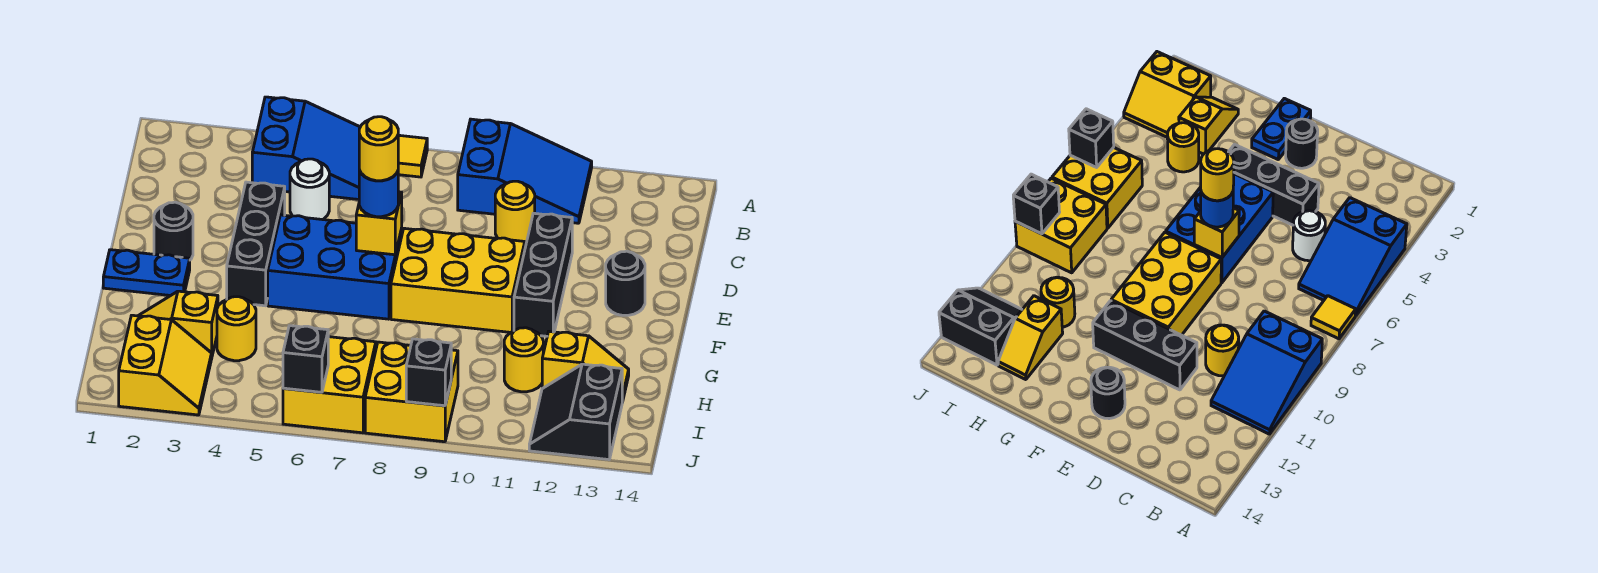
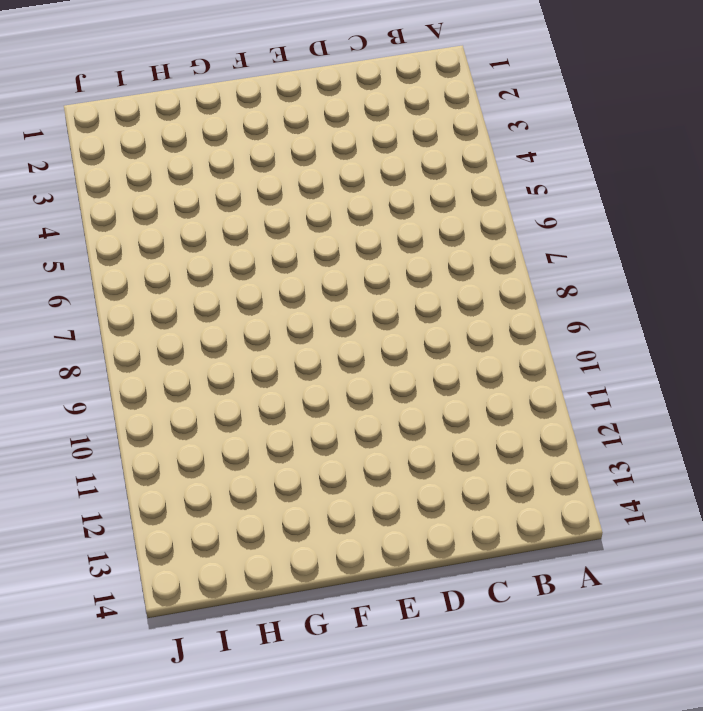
none -> blue slope A4:B6 level 1 top 4
none -> yellow tile A7 level 1
none -> blue slope A9:B11 level 1 top 9

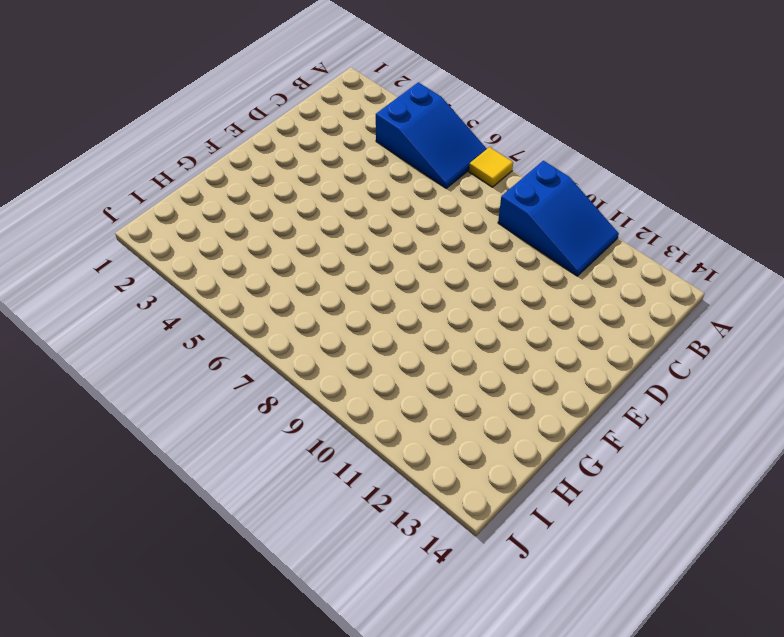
none -> white round brick C5 level 1
none -> yellow round brick C10 level 1
none -> black brick D4:F4 level 1

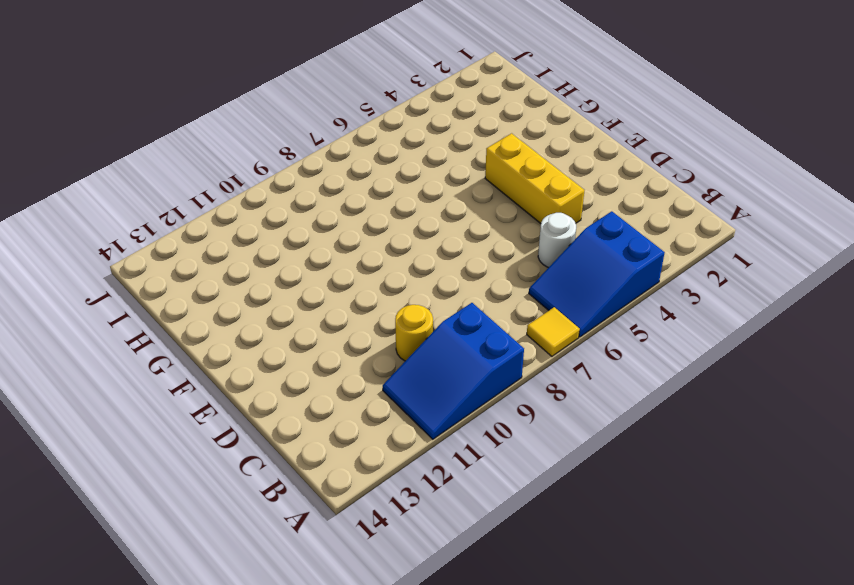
yellow brick D4:F4 level 1 -> black brick D4:F4 level 1
none -> black brick D11:F11 level 1
none -> black round brick E2 level 1
none -> blue brick E5:F7 level 1

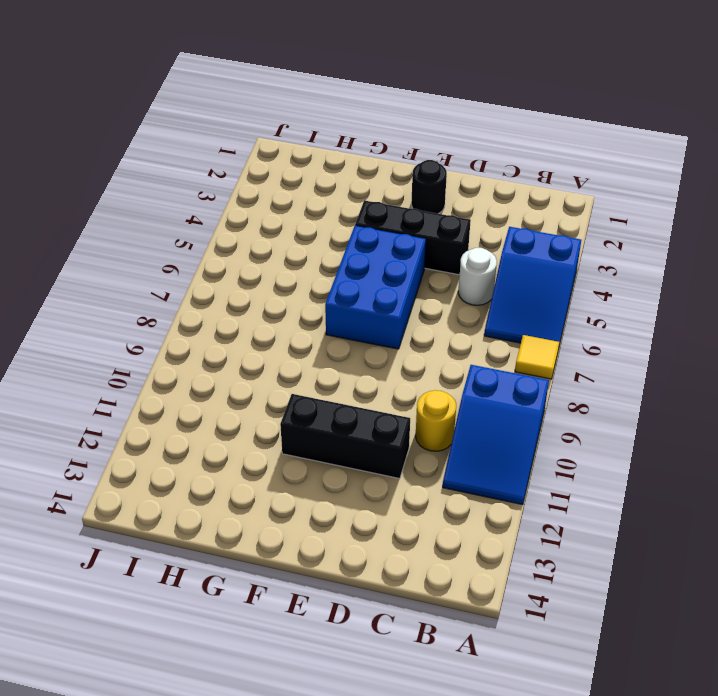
none -> yellow brick E8:F10 level 1
none -> black round brick E13 level 1
none -> blue plate F1:F2 level 1

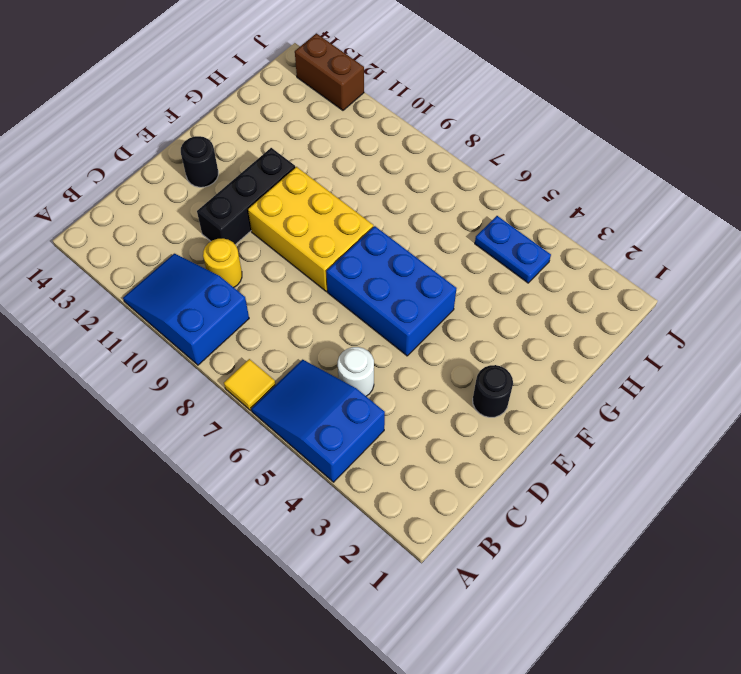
blue plate I4:I5 level 1 -> blue plate F1:F2 level 1
brown brick J12:J13 level 1 -> black slope I12:J13 level 1 top 13
none -> black brick D4:F4 level 1
none -> yellow slope H2:H3 level 1 top 3
none -> yellow round brick H4 level 1

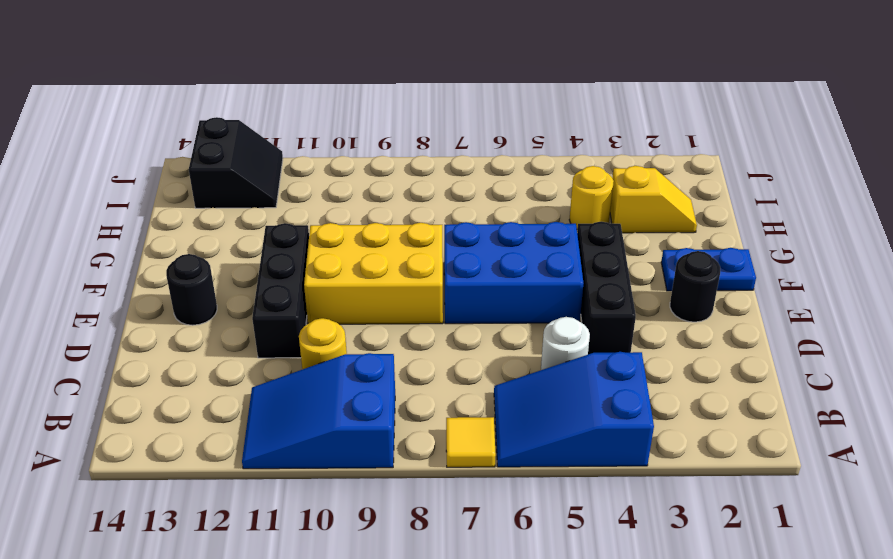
none -> yellow round brick H11 level 1
none -> yellow slope H12:H13 level 1 top 12
none -> yellow slope I2:J3 level 1 top 2

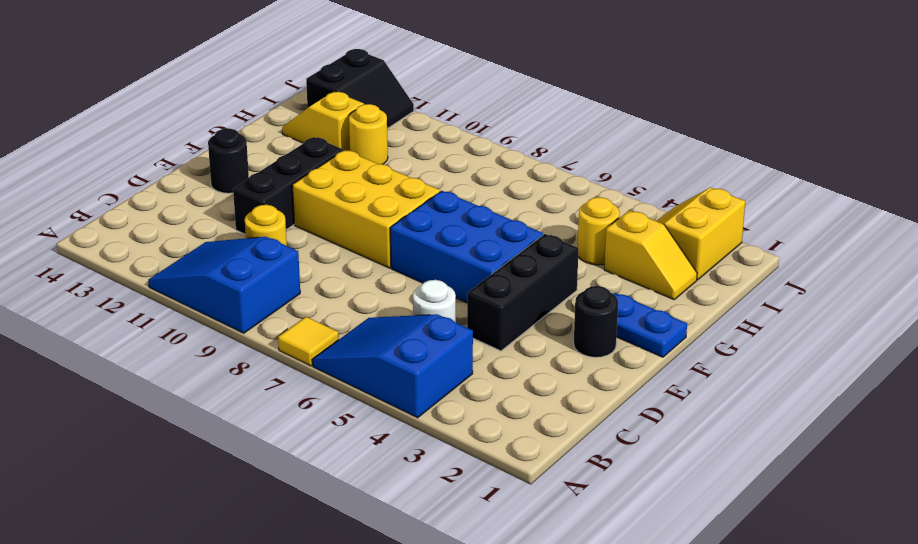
none -> yellow brick I6:J7 level 1
none -> yellow brick I8:J9 level 1
none -> yellow brick E7 level 2

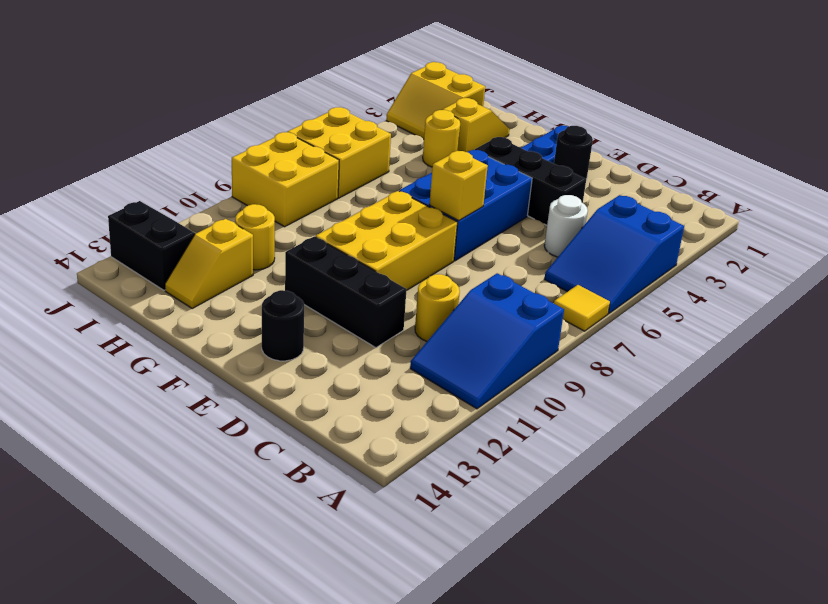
none -> black brick J6 level 2
none -> black brick J9 level 2
none -> blue round brick E7 level 3

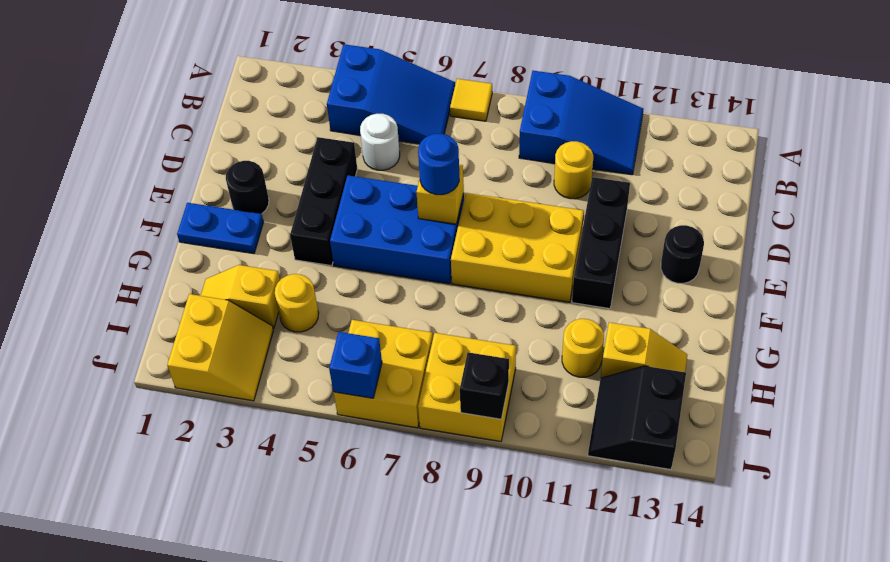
blue brick J6 level 2 -> black brick J6 level 2
none -> yellow round brick E7 level 4

